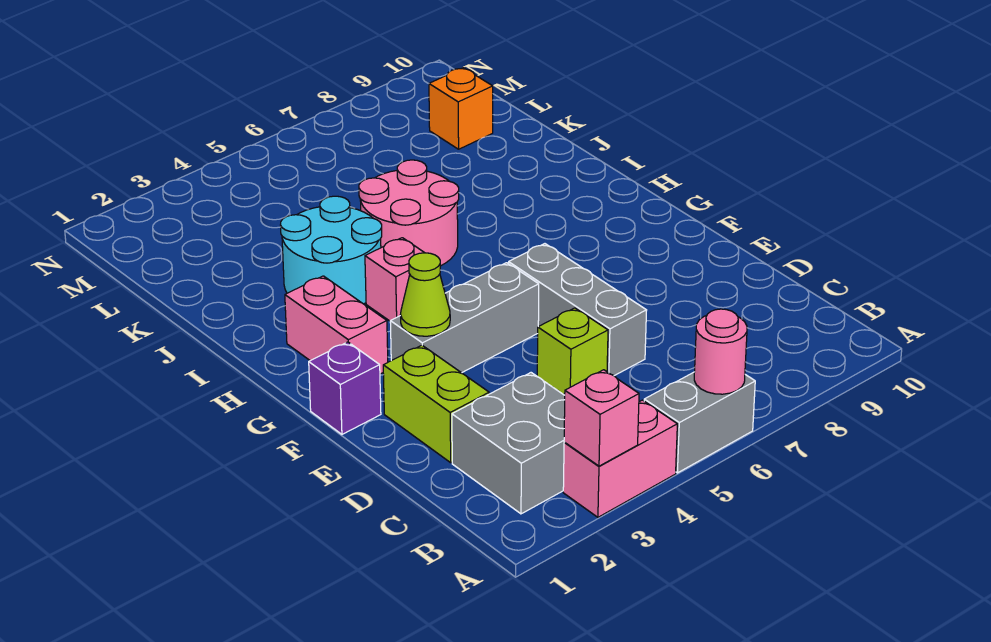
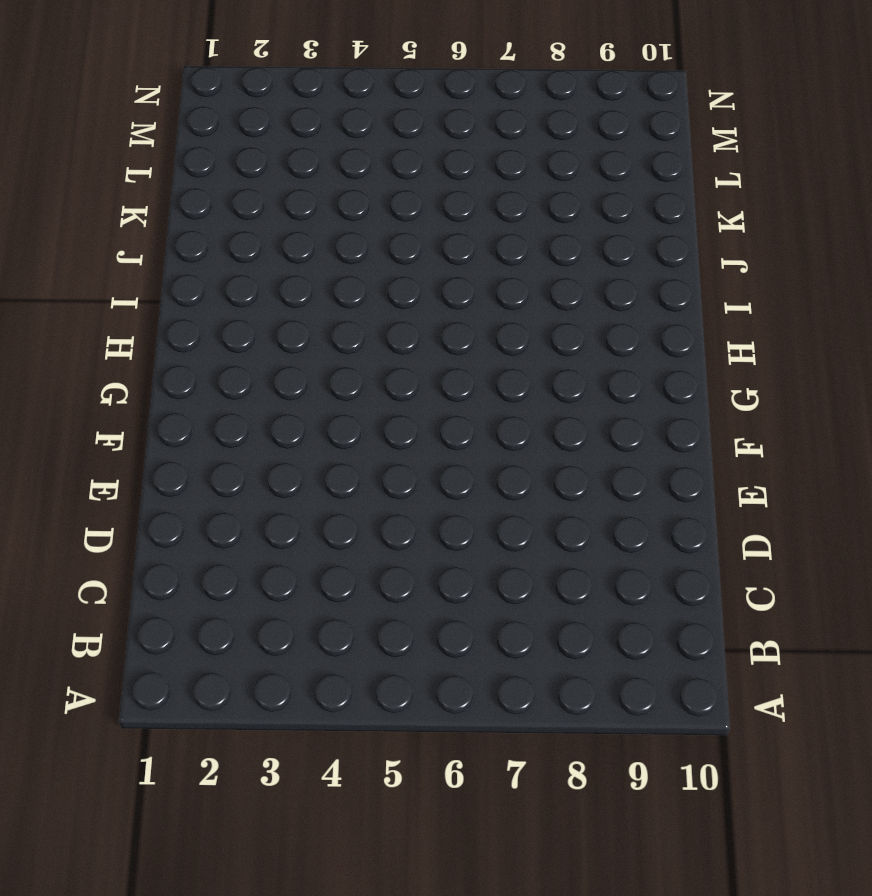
none -> pink brick A3:A4 level 1
none -> grey brick A5:A6 level 1
none -> grey brick B2:C3 level 1

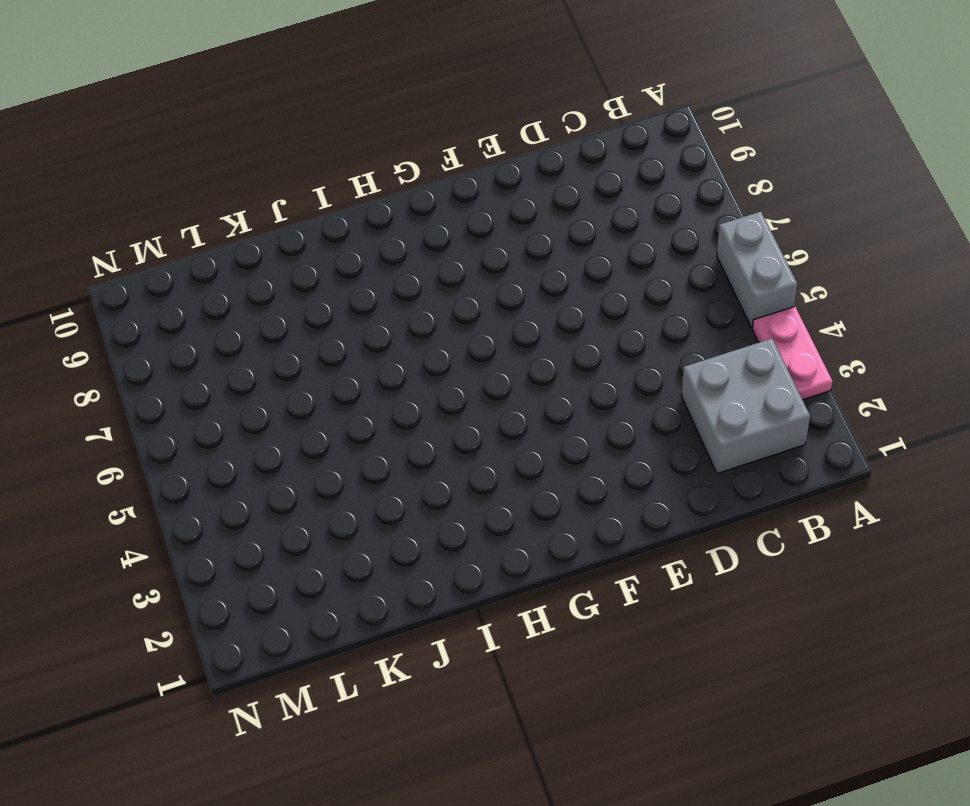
pink plate A3:A4 level 1 -> pink brick A3:A4 level 1
none -> lime brick D2:E2 level 1
none -> lime brick D5 level 1
none -> grey brick D6:F6 level 1

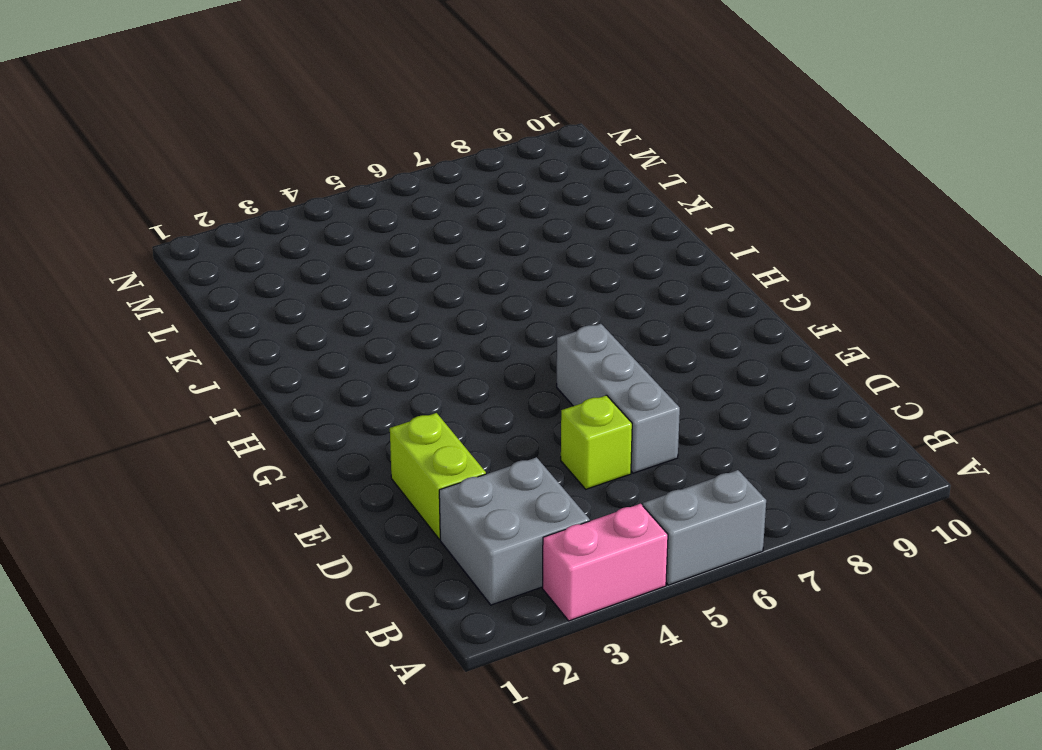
none -> purple brick F1 level 1
none -> grey brick F3:F5 level 1
none -> pink brick G2:H2 level 1

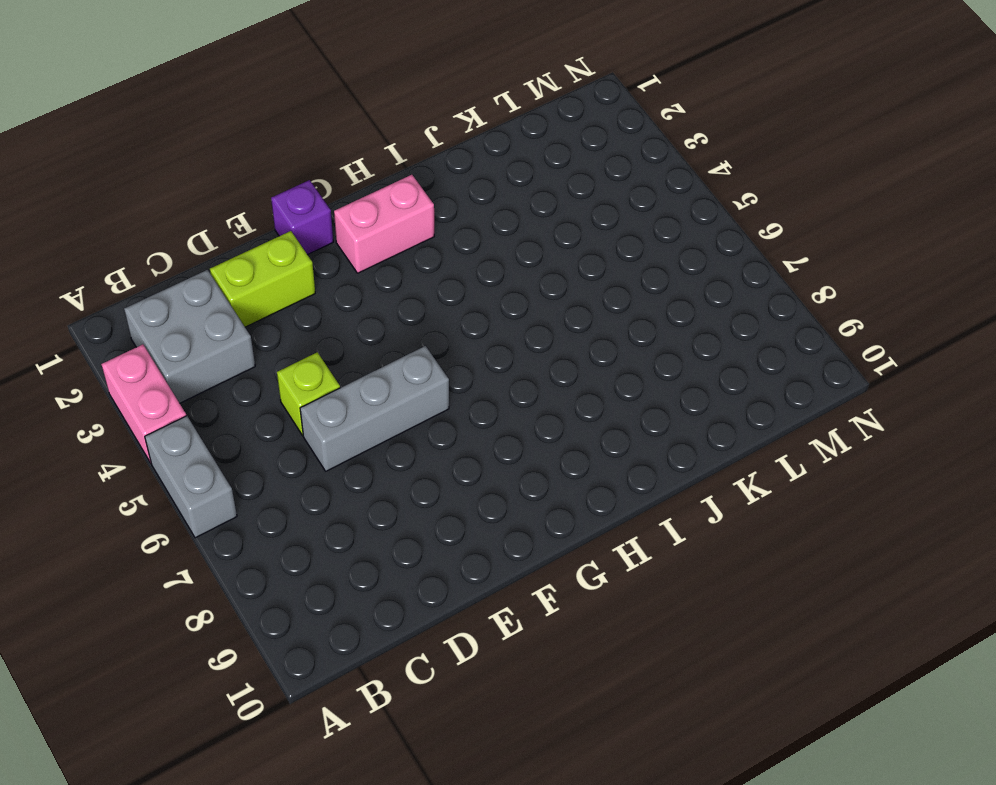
none -> grey brick F3:F5 level 1
none -> pink brick H4 level 1
none -> cyan round brick I3:J4 level 1

